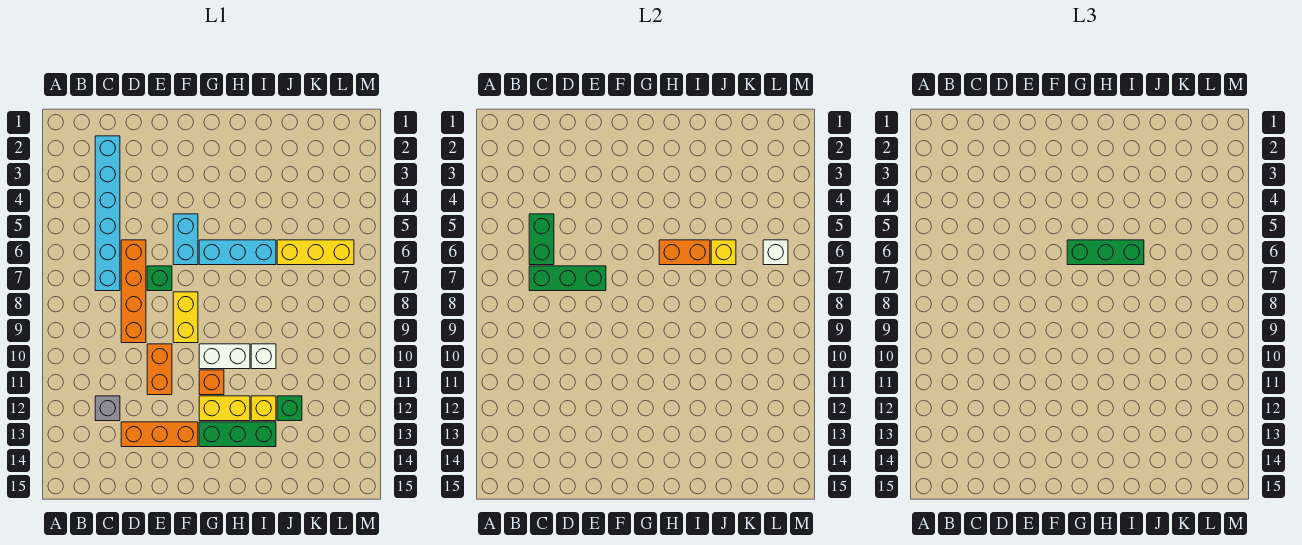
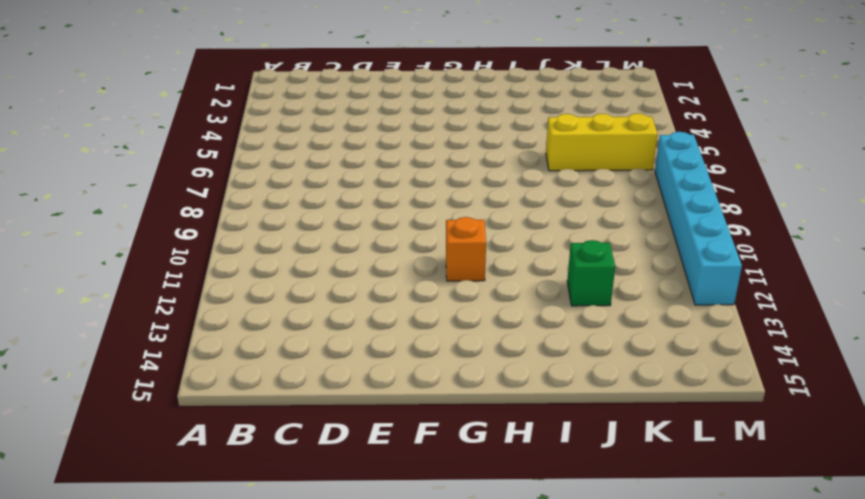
cyan brick M7:M12 level 1 -> cyan brick C2:C7 level 1
none -> grey brick C12 level 1
none -> orange brick D6:D9 level 1
none -> orange brick D13:F13 level 1

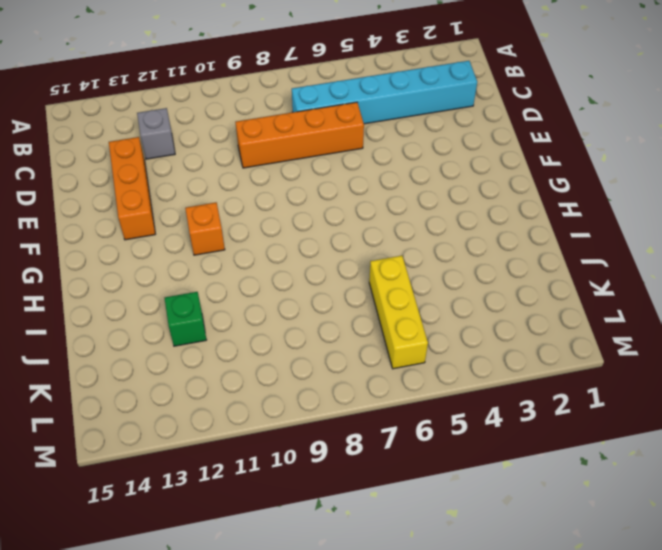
none -> green brick E7 level 1
none -> orange brick E10:E11 level 1
none -> cyan brick F5:F6 level 1

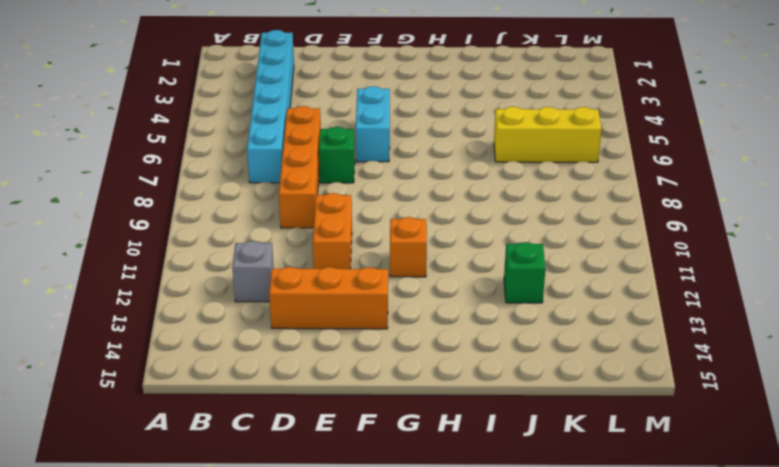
none -> yellow brick F8:F9 level 1
none -> cyan brick G6:I6 level 1
none -> white brick G10:H10 level 1

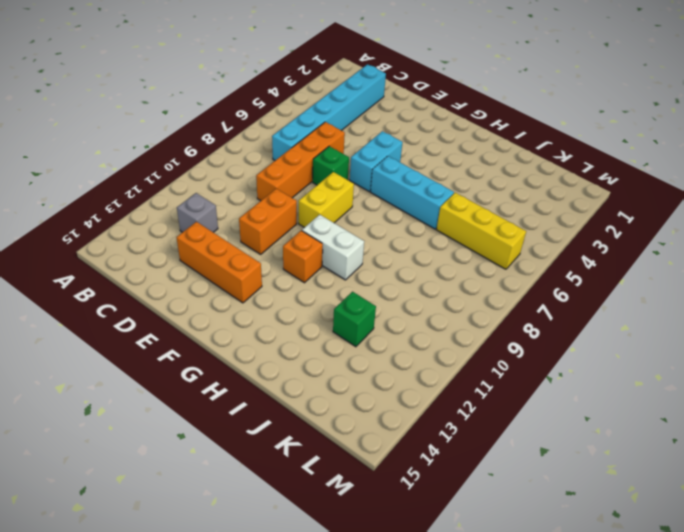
none -> yellow brick G12:H12 level 1
none -> green brick G13:I13 level 1
none -> white brick I10 level 1

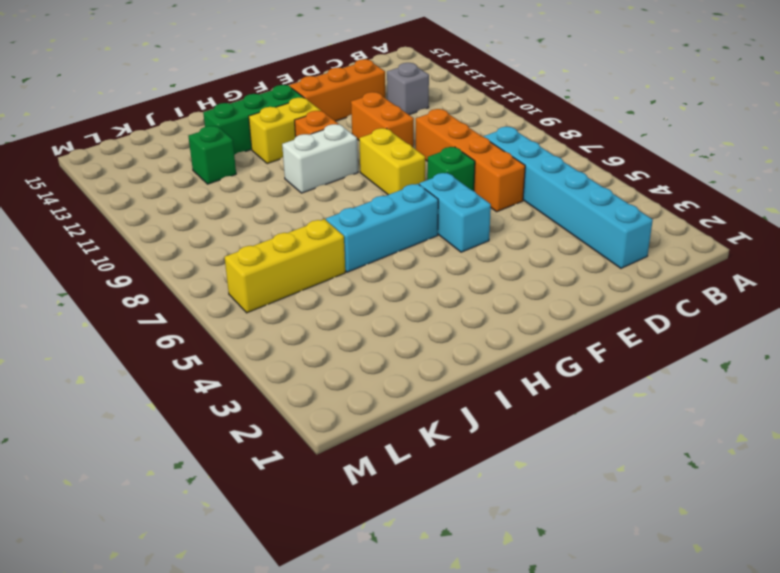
none -> white brick I10 level 1
none -> yellow brick I12 level 1
none -> green brick C5:C6 level 2

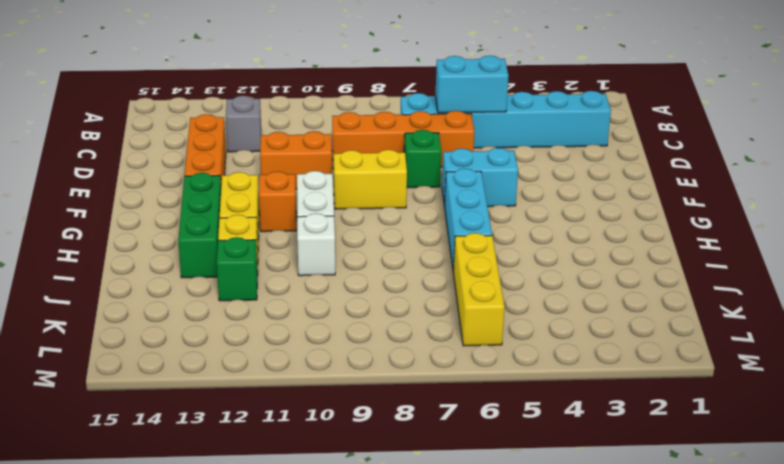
cyan brick C5:C6 level 2 -> green brick C5:C6 level 2
none -> green brick C7:E7 level 2
none -> orange brick H6:I6 level 2
none -> yellow brick J6 level 2

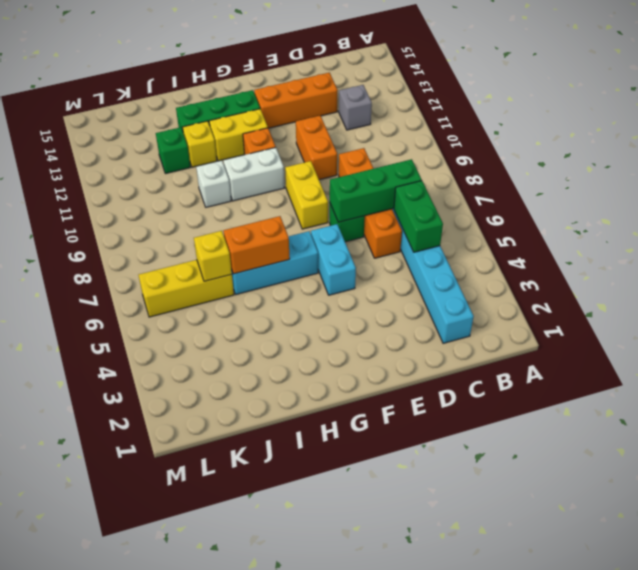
none -> white brick L6 level 2
none -> green brick G6:I6 level 3

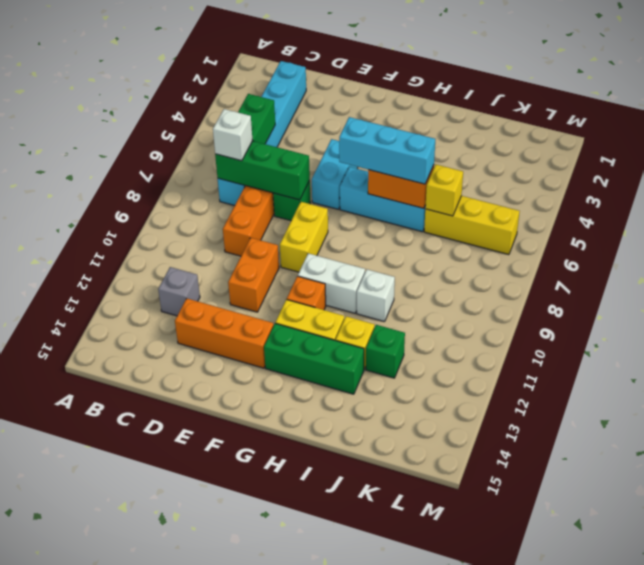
white brick C7 level 3 -> white brick L6 level 2
cyan brick G6:I6 level 3 -> green brick G6:I6 level 3

